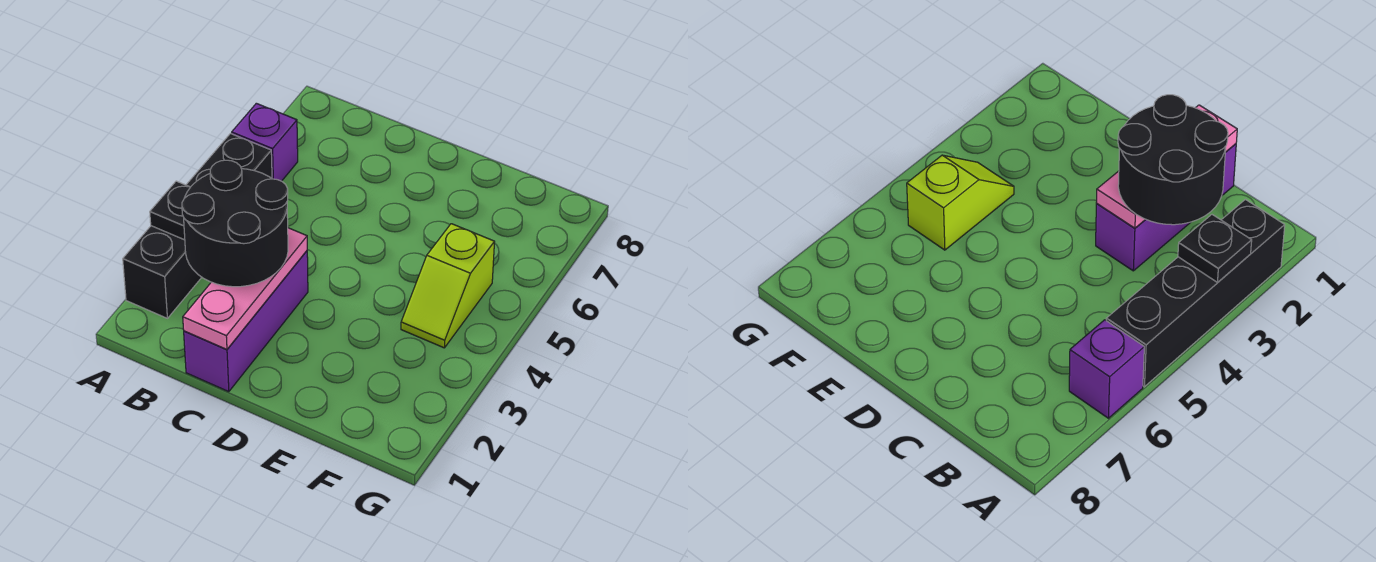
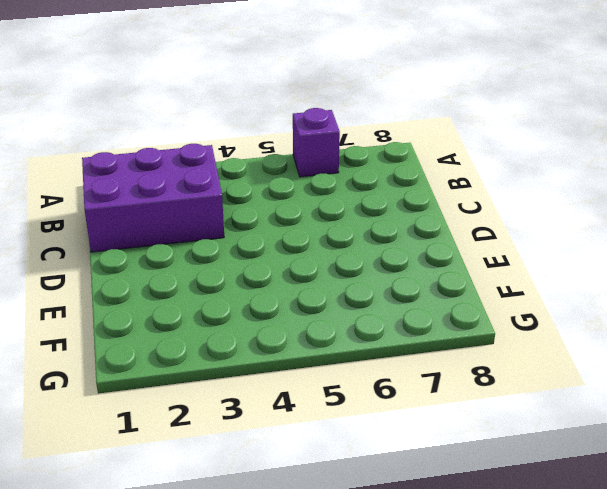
purple brick B1:C3 level 1 -> purple brick C1:C3 level 1
none -> black brick A2:A5 level 1
none -> lime slope F4:F5 level 1 top 5

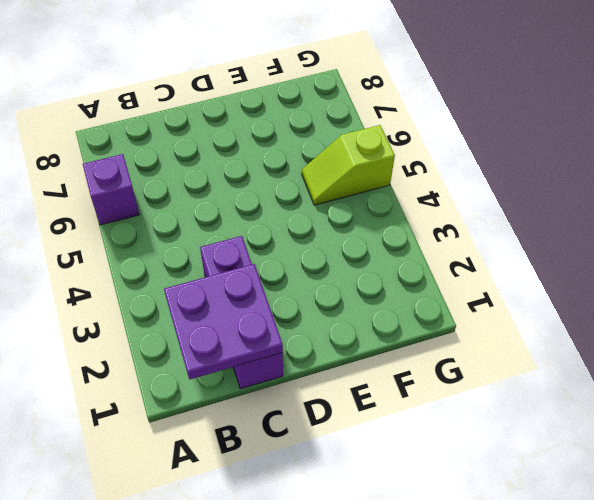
purple plate B1:C2 level 2 -> pink plate C1:C3 level 2
lime slope F5:G5 level 1 top G -> lime slope F4:F5 level 1 top 5
none -> black brick A2:A5 level 1
none -> black plate A3 level 2

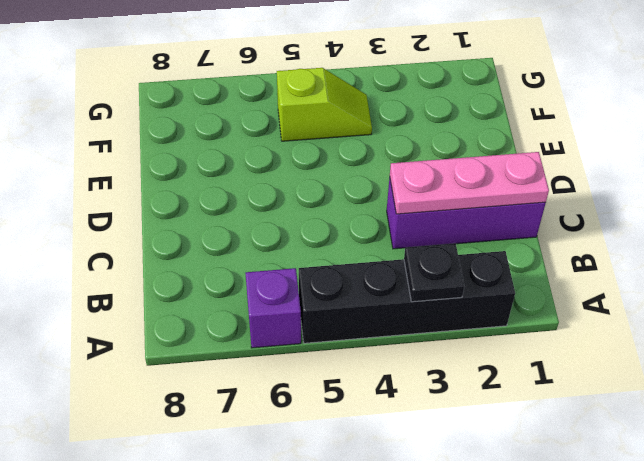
none -> black round brick B2:C3 level 3

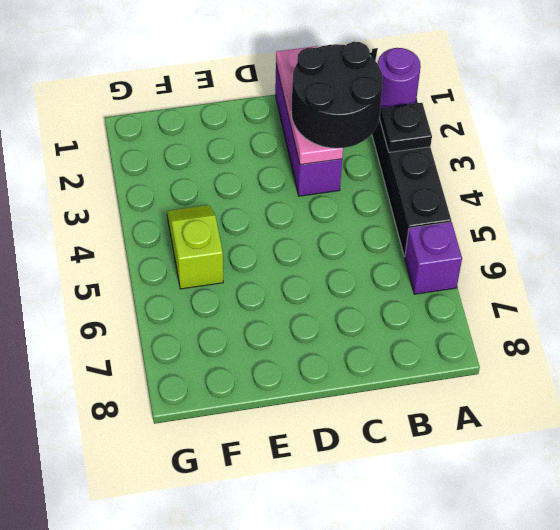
purple round brick A2 level 2 -> none

